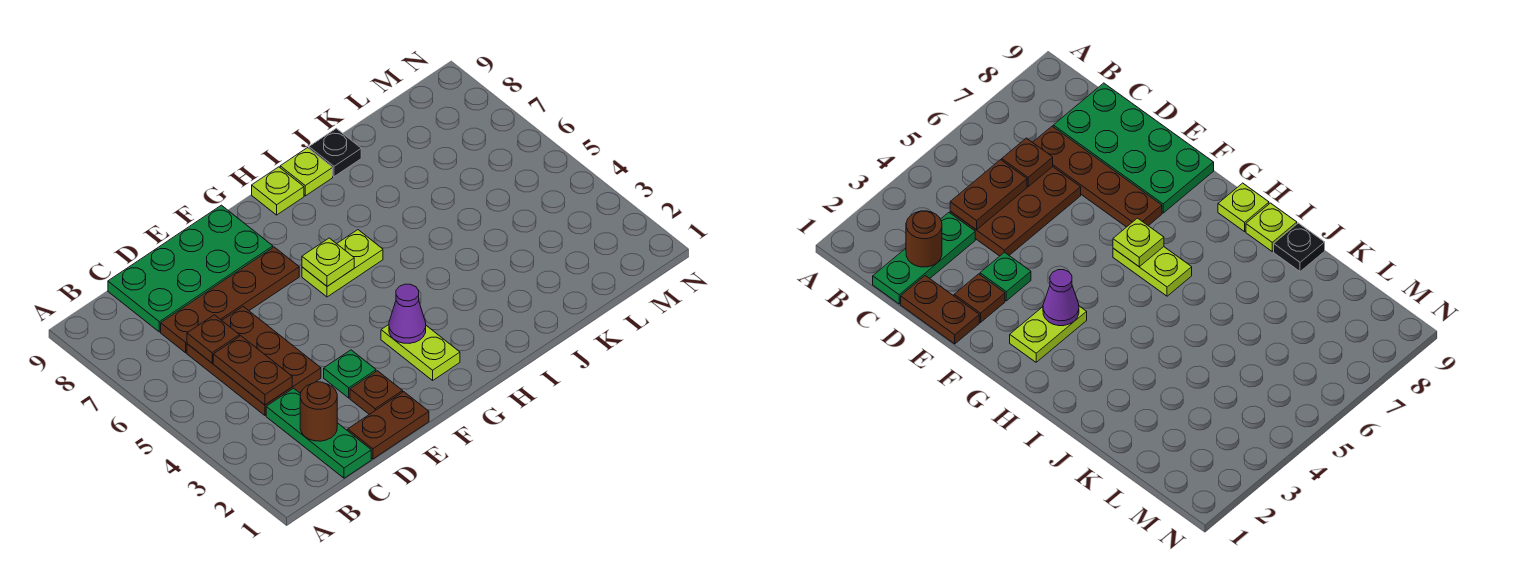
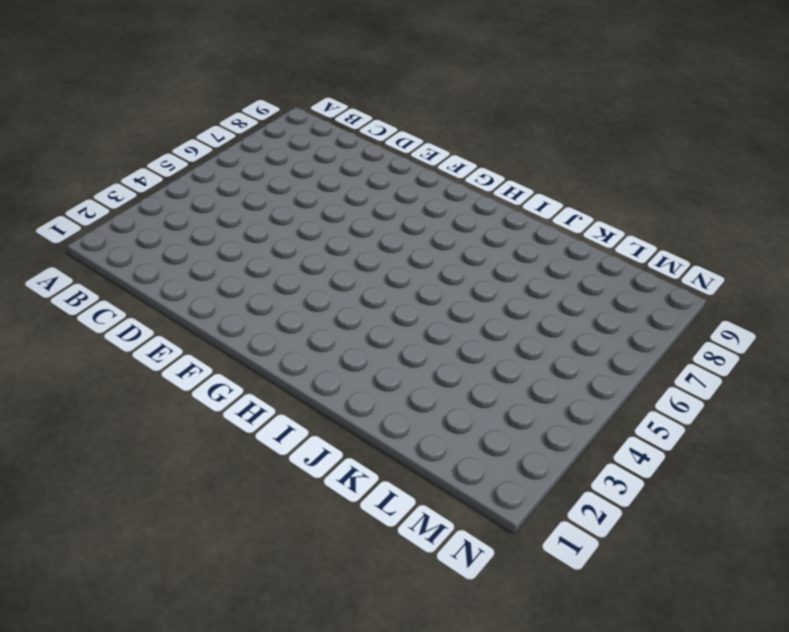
none -> green plate C1:C3 level 1
none -> brown plate C4:D6 level 1
none -> brown plate C7:F7 level 1

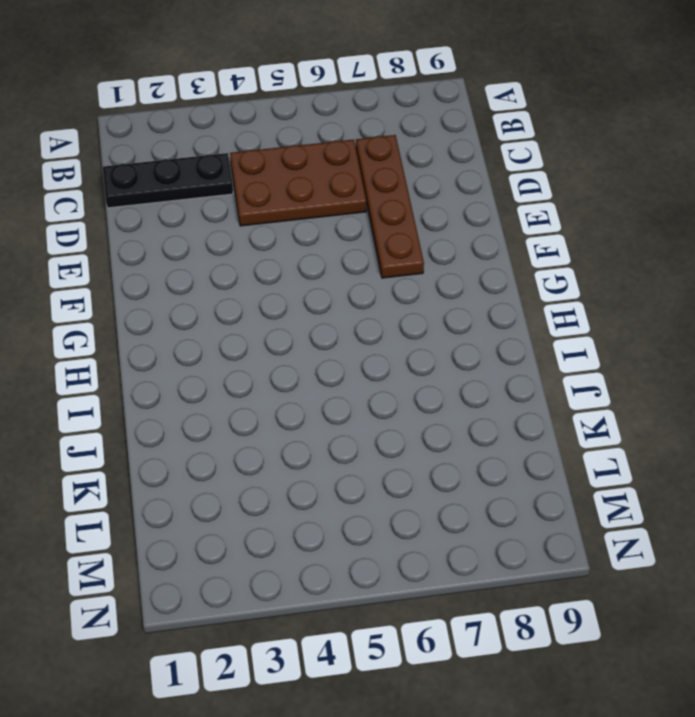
black plate C1:C3 level 1 -> green plate C1:C3 level 1
none -> green plate C8:F9 level 1
none -> brown plate D1:E1 level 1
none -> brown plate E2 level 1

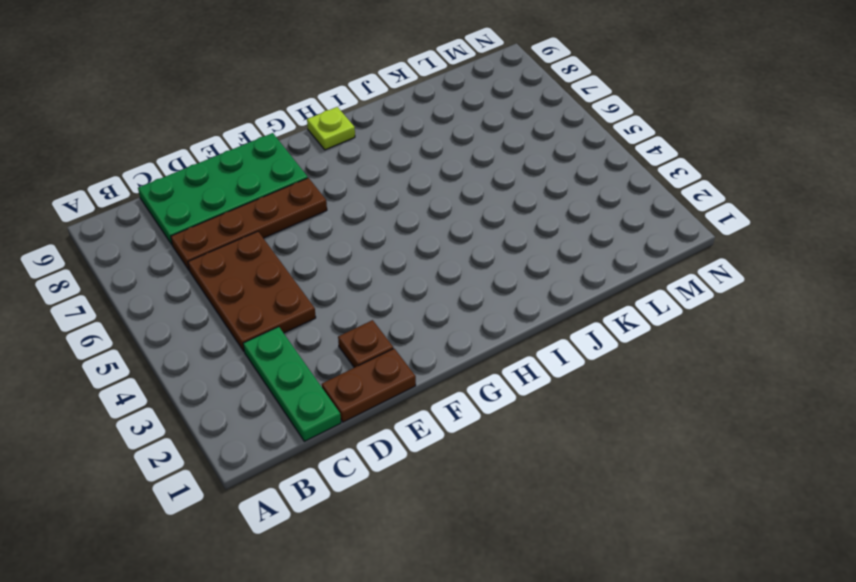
none -> green plate E3 level 1
none -> lime plate G2:G3 level 1
none -> lime plate G6:H6 level 1

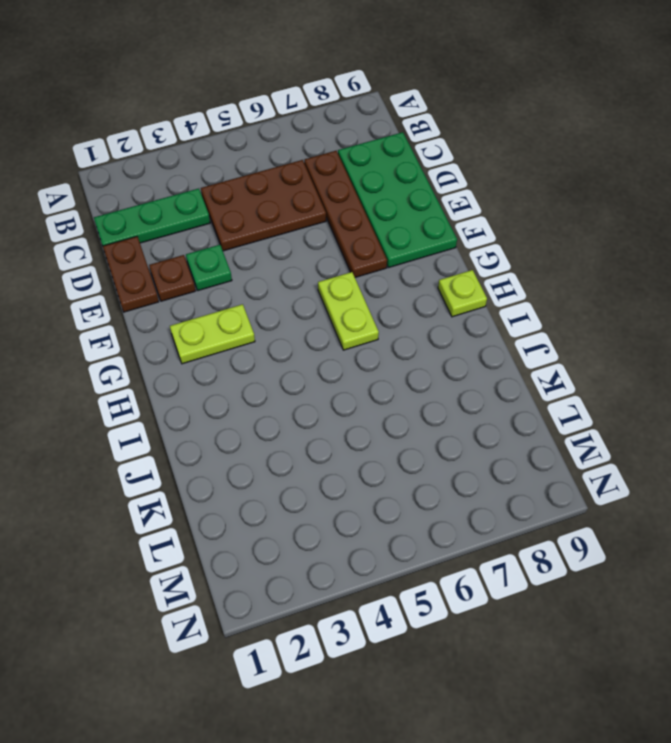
none -> lime plate I9 level 1
none -> black plate J9 level 1
none -> brown round brick C2 level 2

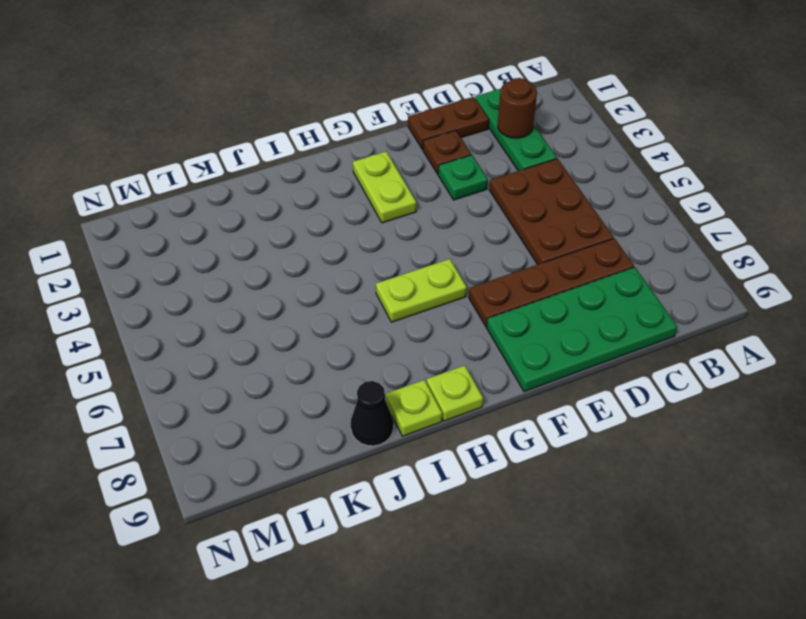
black cone J9 level 1 -> black plate J9 level 1
none -> brown plate C4:C5 level 2
none -> brown plate C6 level 2
none -> purple cone G3 level 2

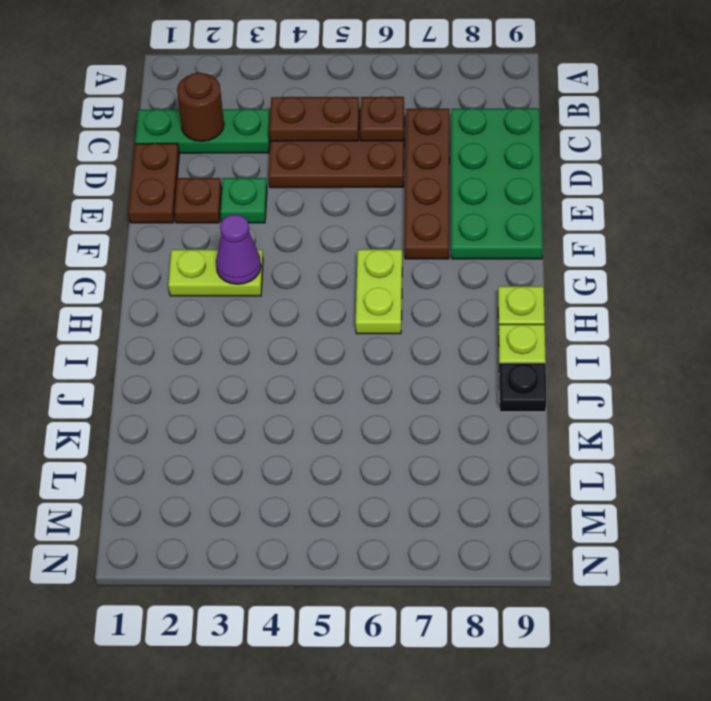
none -> lime plate G6 level 2

